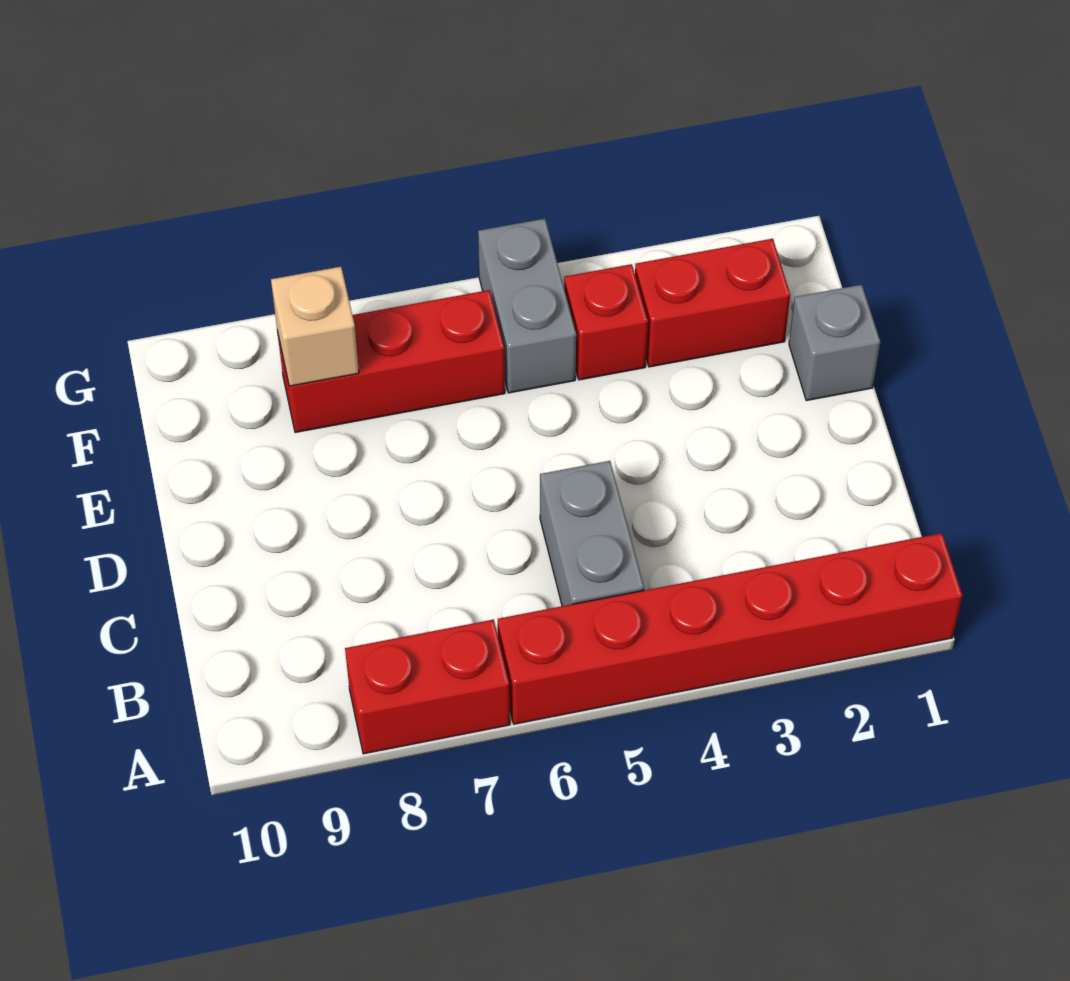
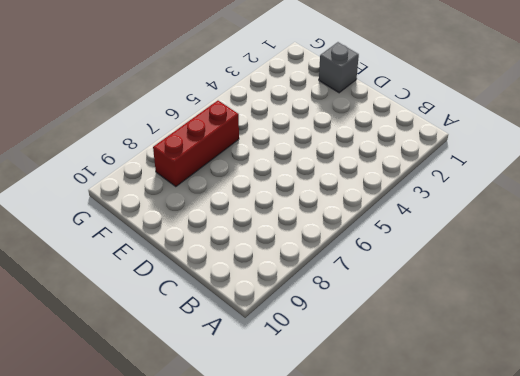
none -> red brick A1:A6 level 1
none -> red brick A7:A8 level 1

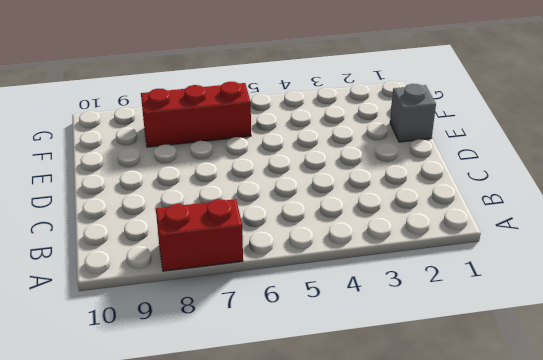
none -> red brick A1:A6 level 1
none -> grey brick B5:C5 level 1

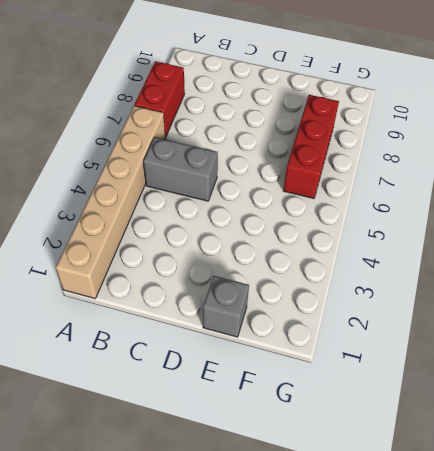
tan brick A1:A6 level 1 -> red brick A1:A6 level 1
none -> red brick F2:F3 level 1
none -> red brick F4 level 1

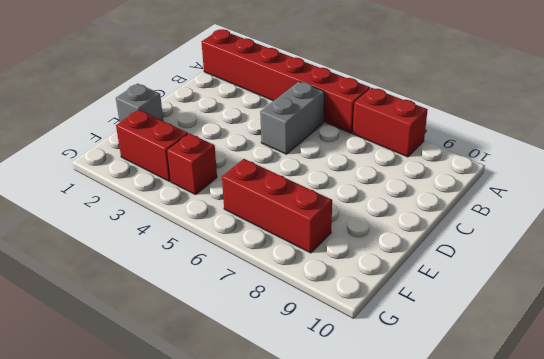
none -> grey brick F5:G5 level 1
none -> tan brick F8 level 2

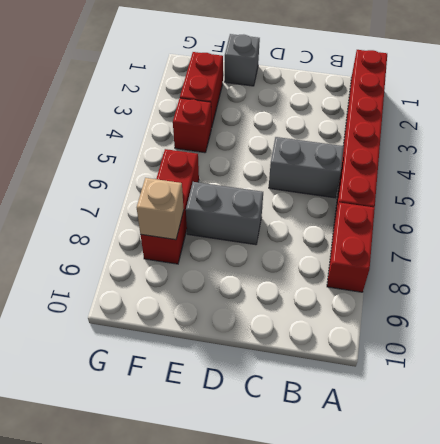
grey brick D7:E7 level 1 -> grey brick F5:G5 level 1

